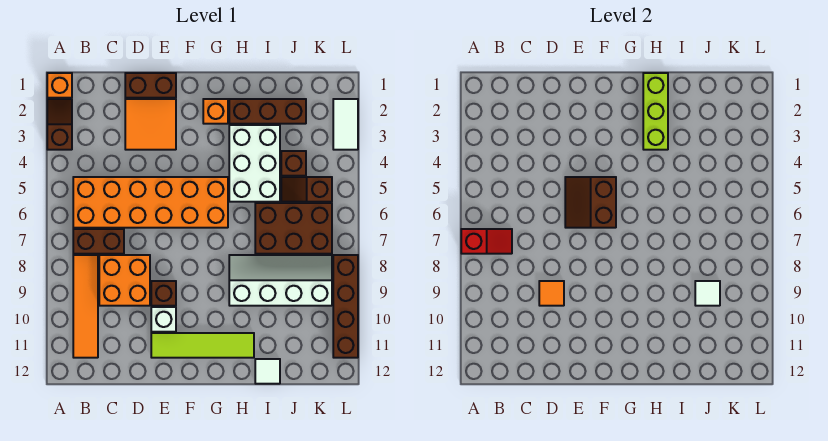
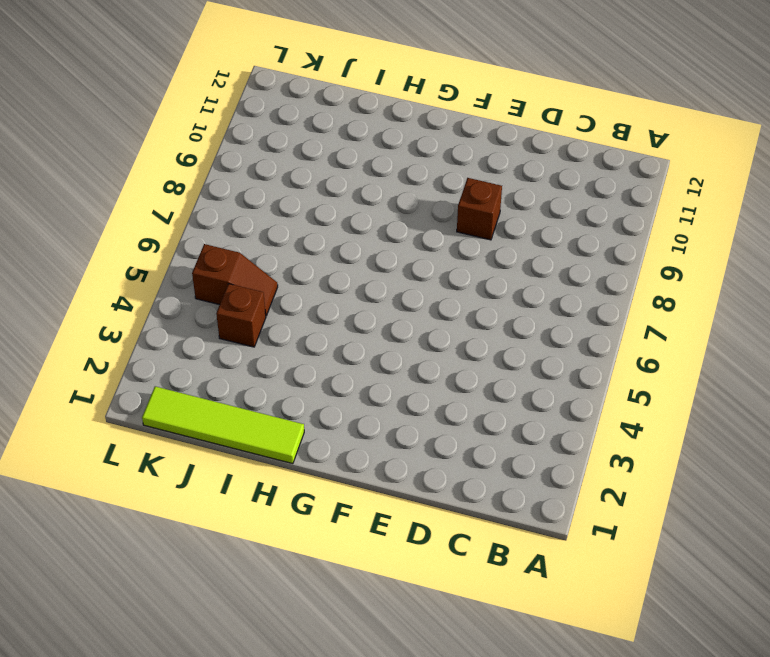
lime tile H1:K1 level 1 -> lime tile E11:H11 level 1
none -> orange brick A1 level 1
none -> brown slope A2:A3 level 1 top 3
none -> orange brick B5:G6 level 1

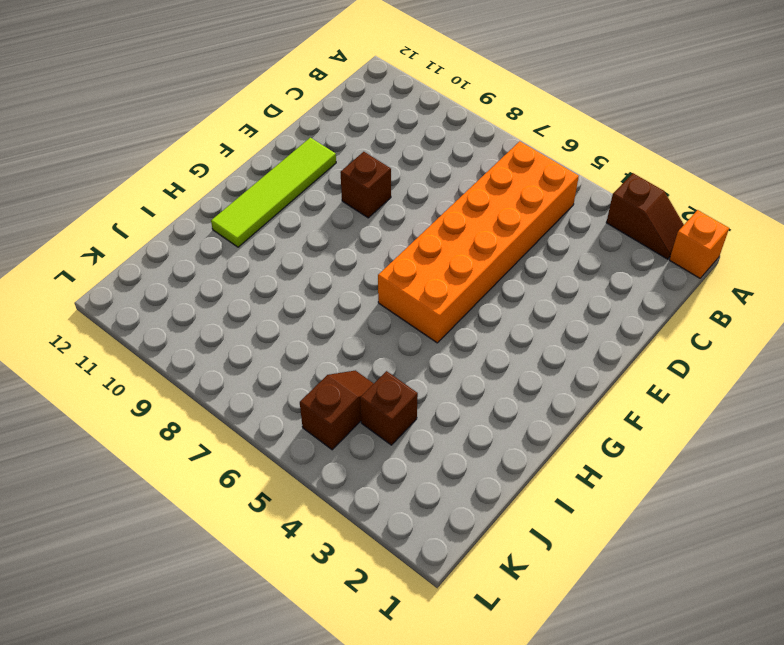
none -> brown brick B7:C7 level 1
none -> orange tile B8:B11 level 1
none -> orange brick C8:D9 level 1

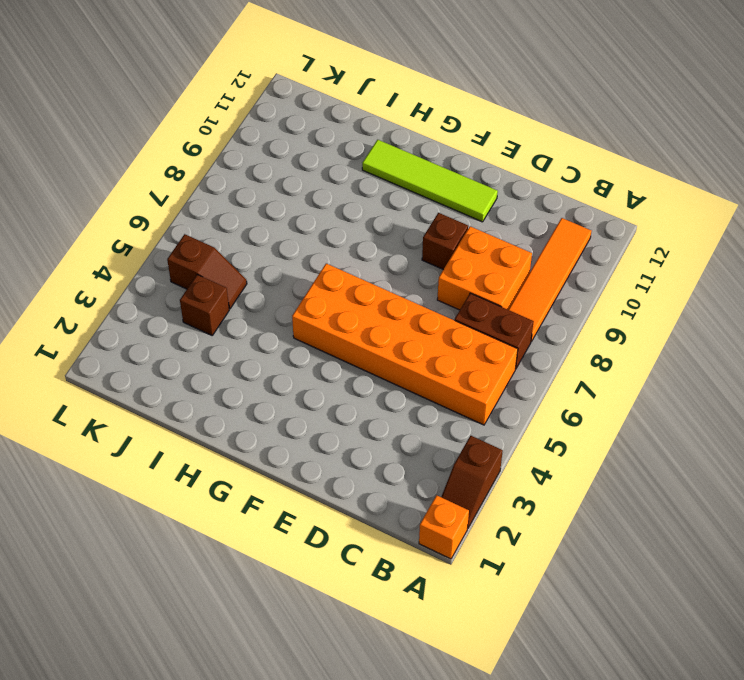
none -> brown brick D1:E1 level 1
none -> orange tile D2:E3 level 1
none -> white brick E10 level 1

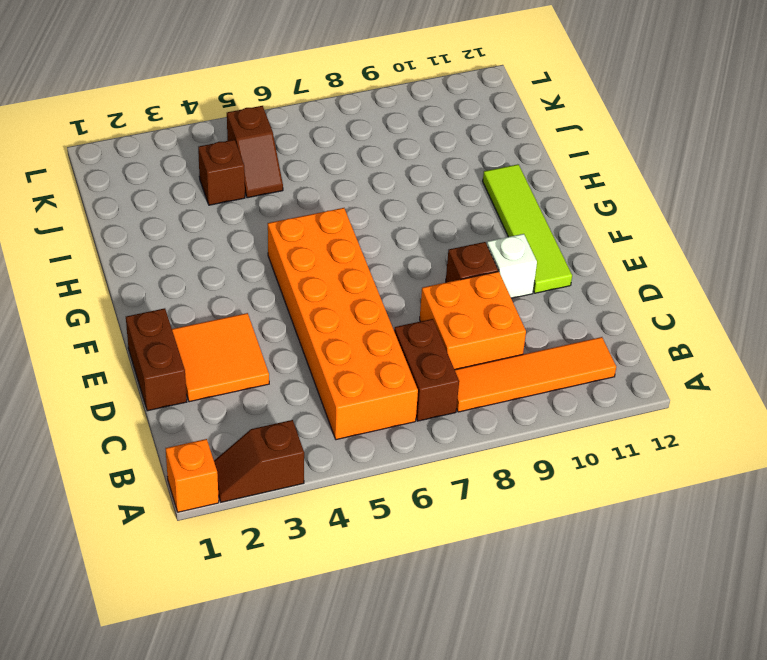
none -> orange brick G2 level 1
none -> brown brick H2:J2 level 1
none -> white brick H3:I5 level 1

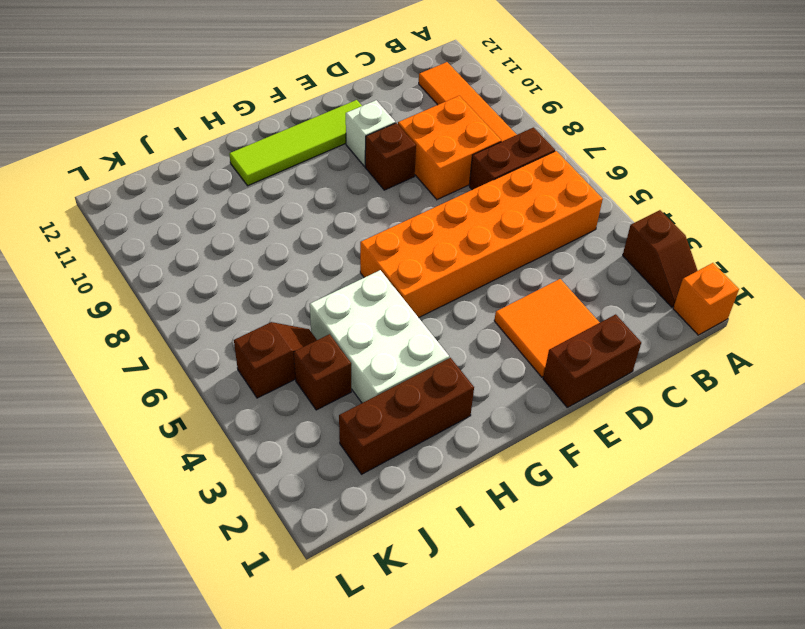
none -> orange brick G2 level 1
none -> white slope H8:K9 level 1 top 9
none -> brown brick I6:K7 level 1

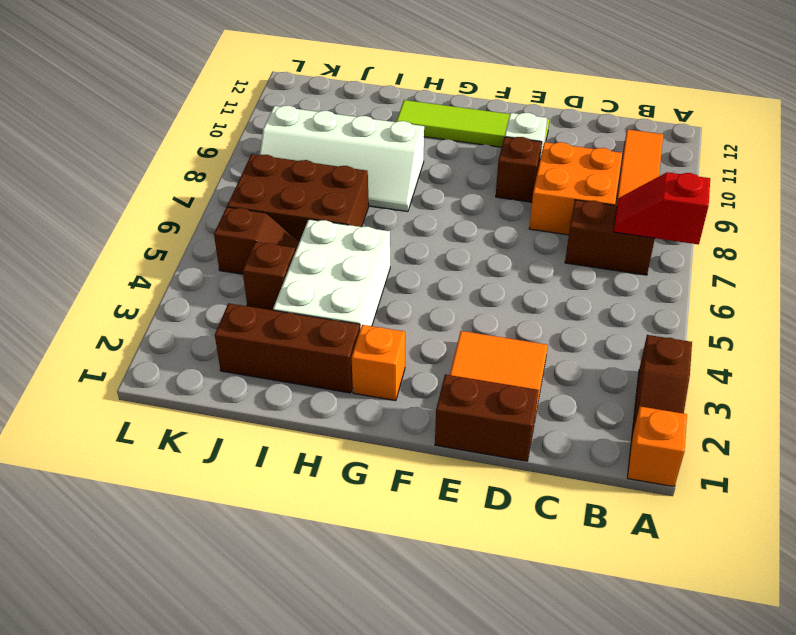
none -> orange brick B5:G6 level 1
none -> white tile I12 level 1
none -> white tile L2:L3 level 1

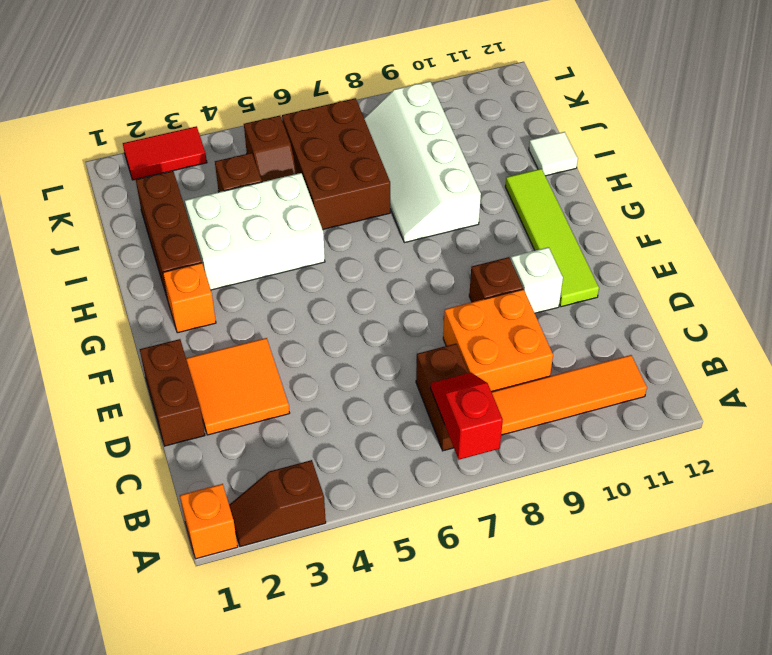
red tile L2:L3 level 1 -> white tile L2:L3 level 1
none -> orange brick B5:G6 level 1
none -> brown brick L8:L11 level 1
none -> orange tile D9 level 2

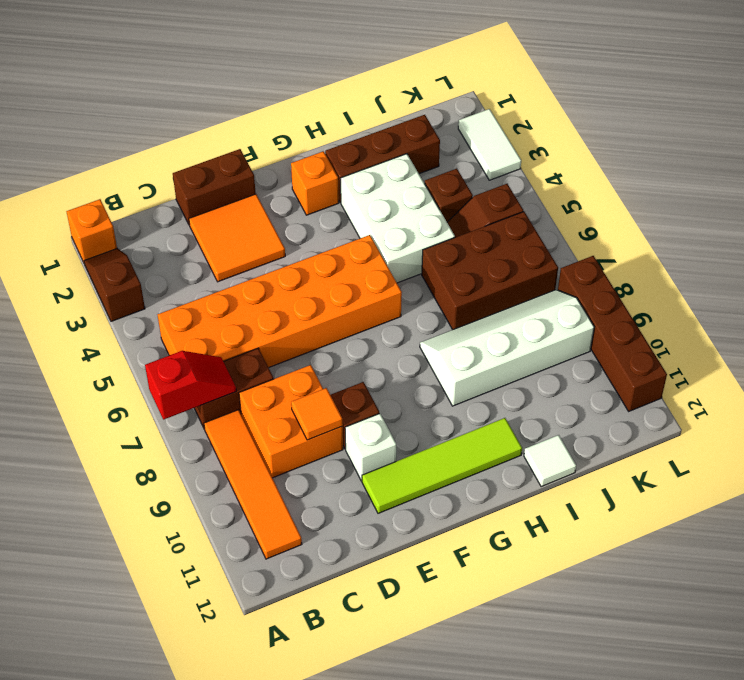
none -> brown slope E5:F6 level 2 top F
none -> lime brick H1:H3 level 2
none -> white tile J9 level 2

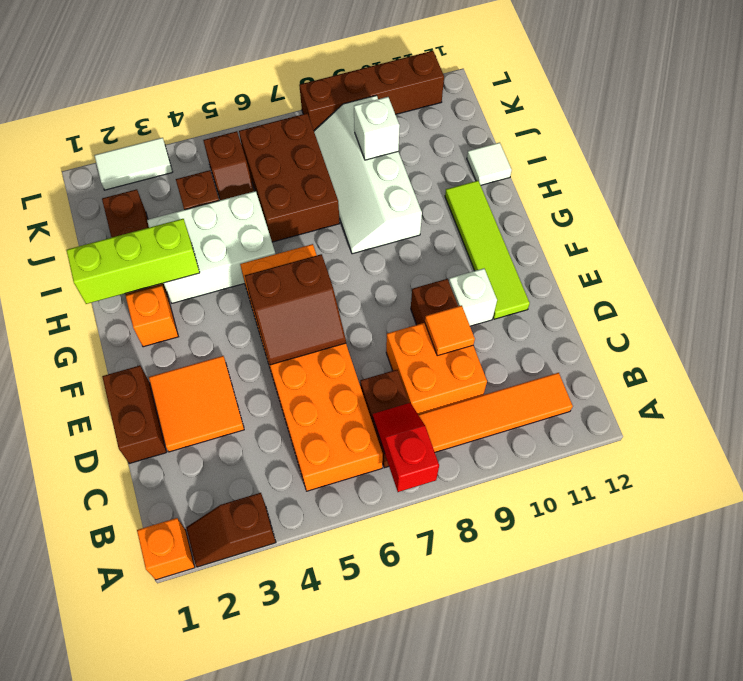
white brick J9 level 2 -> white tile J9 level 2

